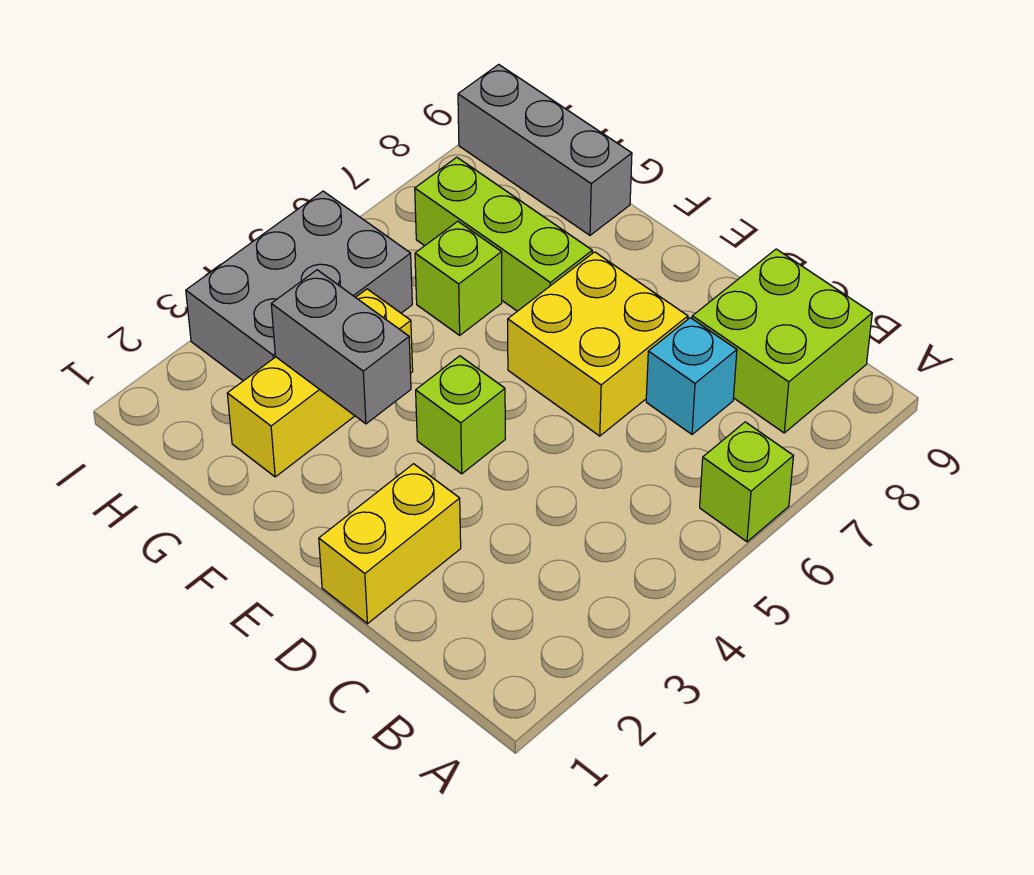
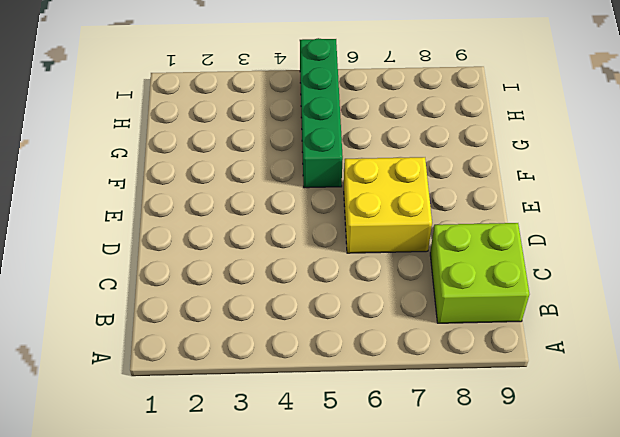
green brick F5:I5 level 1 -> grey brick H3:I5 level 1
none -> lime brick A6 level 1
none -> cyan brick C7 level 1
none -> yellow brick D1:D2 level 1

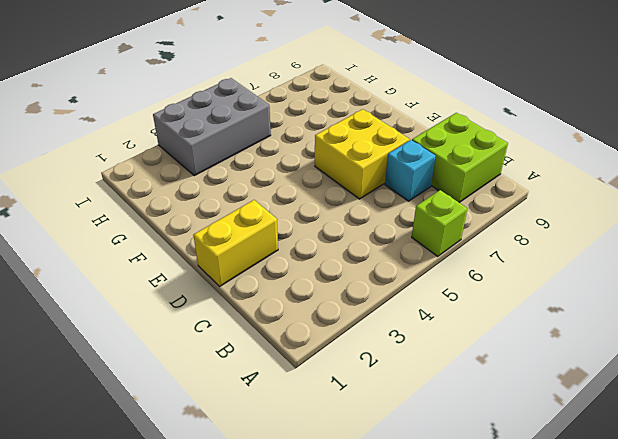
none -> lime brick E4 level 1
none -> lime brick F7:H7 level 1
none -> yellow brick G2:G4 level 1

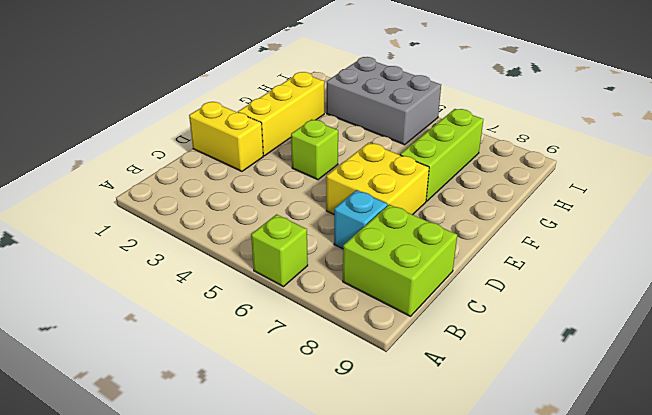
yellow brick E2:G2 level 1 -> yellow brick G2:G4 level 1
none -> lime brick G6 level 1
none -> grey brick G9:I9 level 1
none -> grey brick F3:G3 level 2

